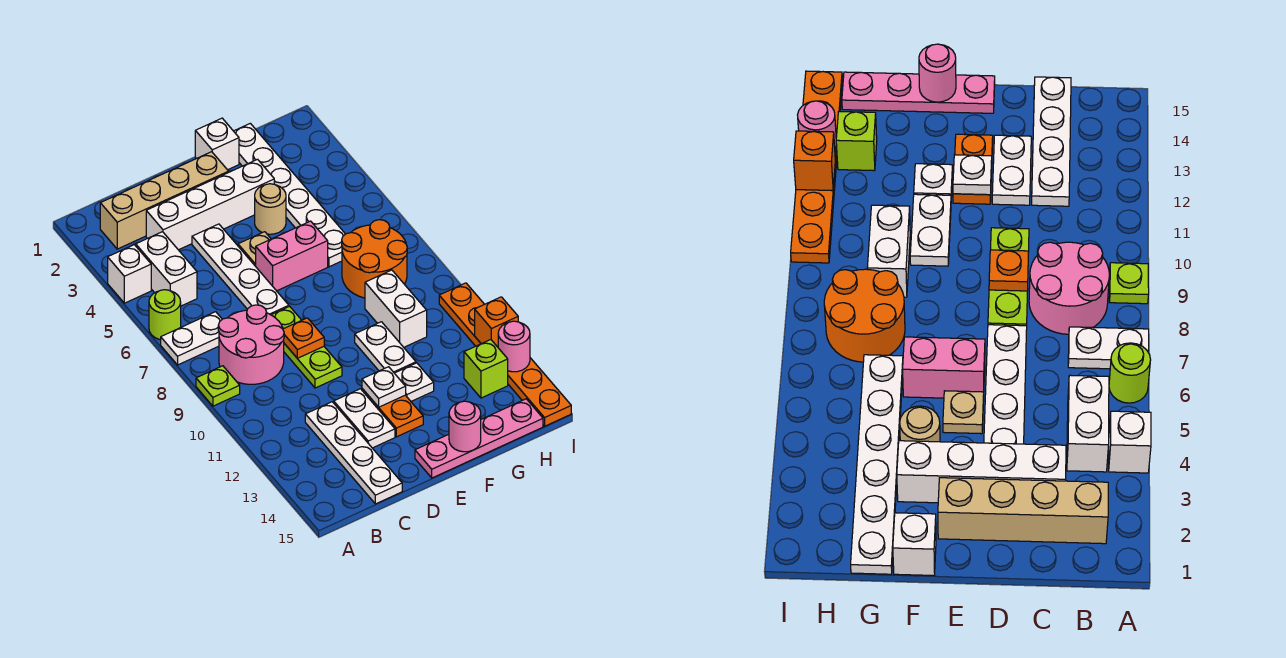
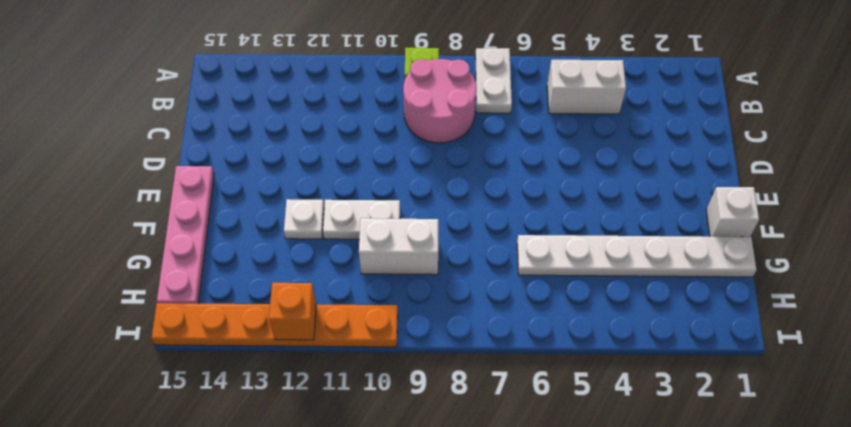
none -> white brick A4 level 1
none -> lime round brick A6 level 1
none -> tan brick B2:E2 level 1
none -> white brick C3:F3 level 1

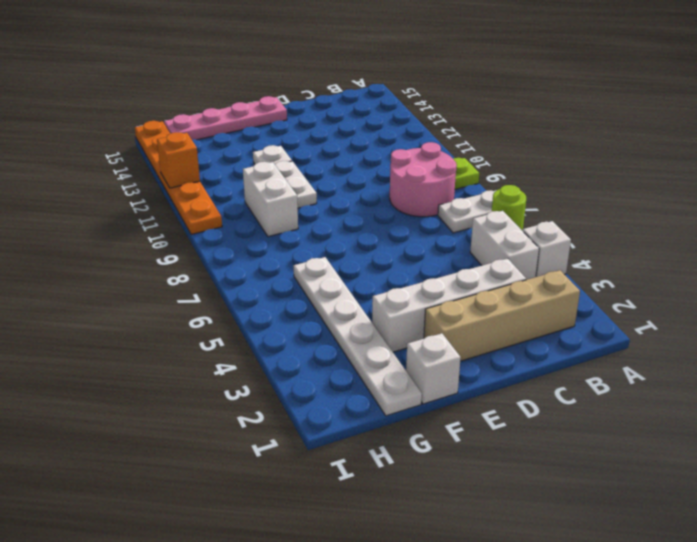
none -> white plate C12:C15 level 1
none -> white plate D4:D7 level 1
none -> lime plate D8:D10 level 1
none -> white plate D12:D13 level 1

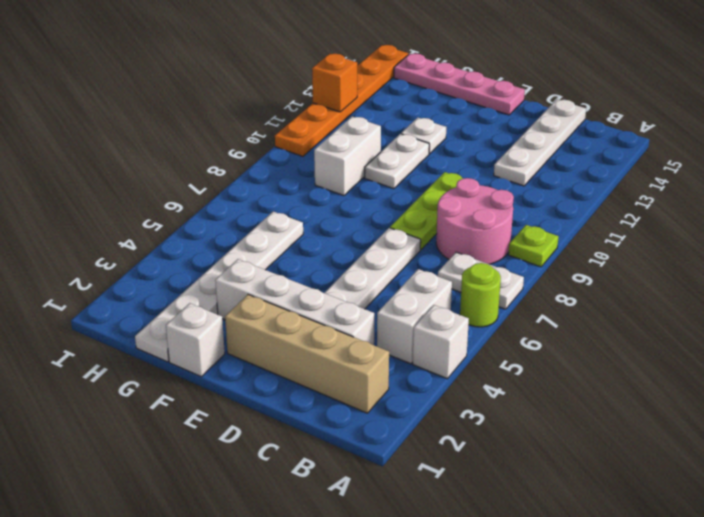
none -> white plate D12:D13 level 1
none -> tan plate E5 level 1
none -> pink brick E6:F6 level 1
none -> orange plate E12:E13 level 1

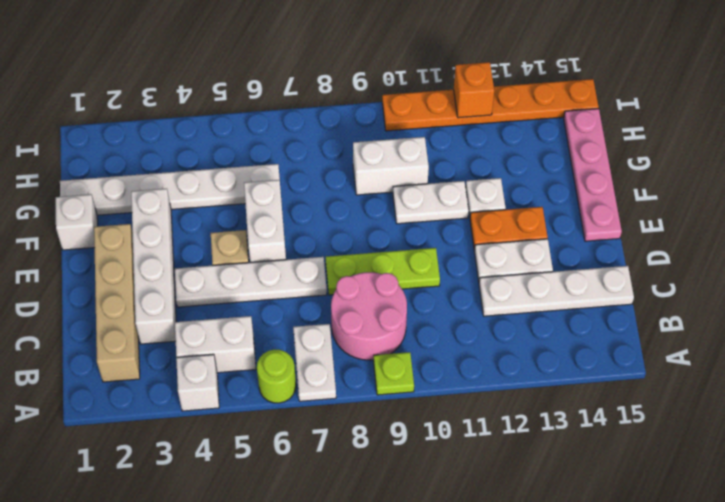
white brick E6:F6 level 1 -> pink brick E6:F6 level 1
none -> tan round brick F4 level 1
none -> orange round brick G7:H8 level 1
none -> lime brick H13 level 1
none -> orange plate D9 level 2

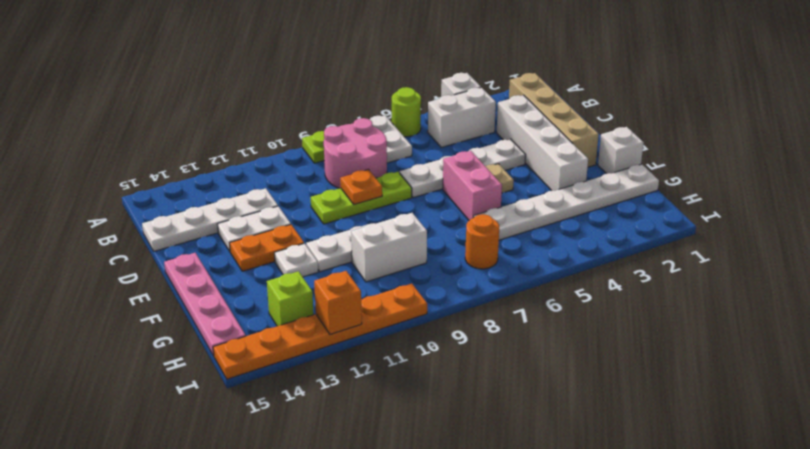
orange round brick H7 level 1 -> orange round brick G7:H8 level 1
none -> tan round brick F4 level 1
none -> white plate E12 level 2
none -> pink round brick F15 level 2
none -> pink round brick I13 level 2

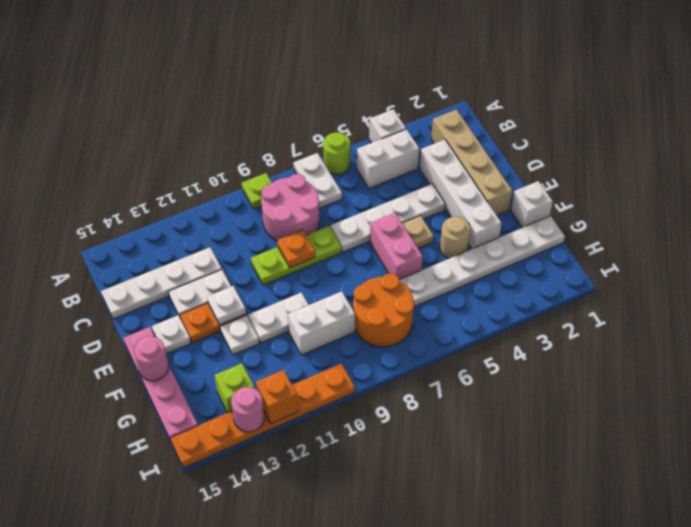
white plate E14 level 1 -> none

